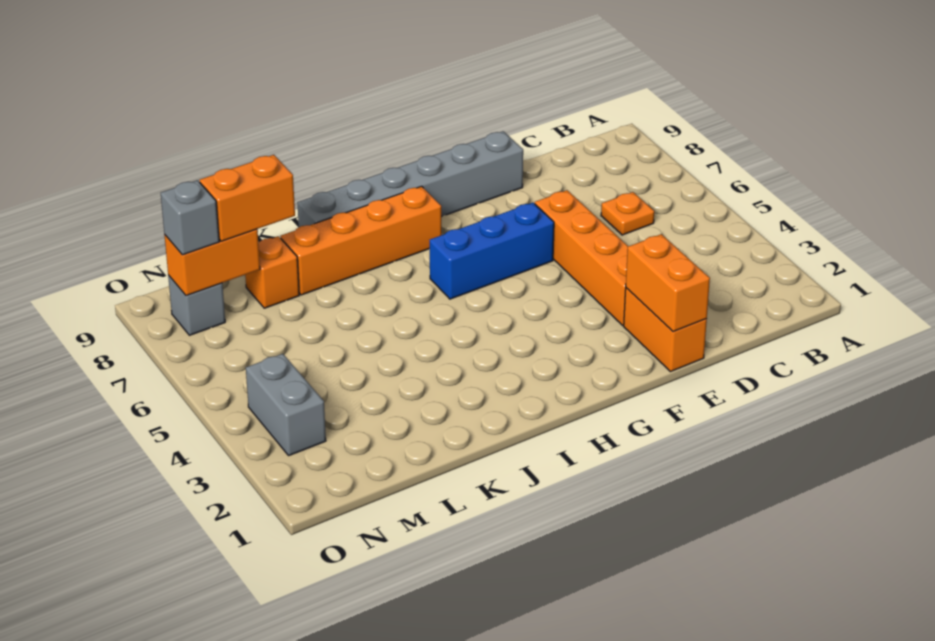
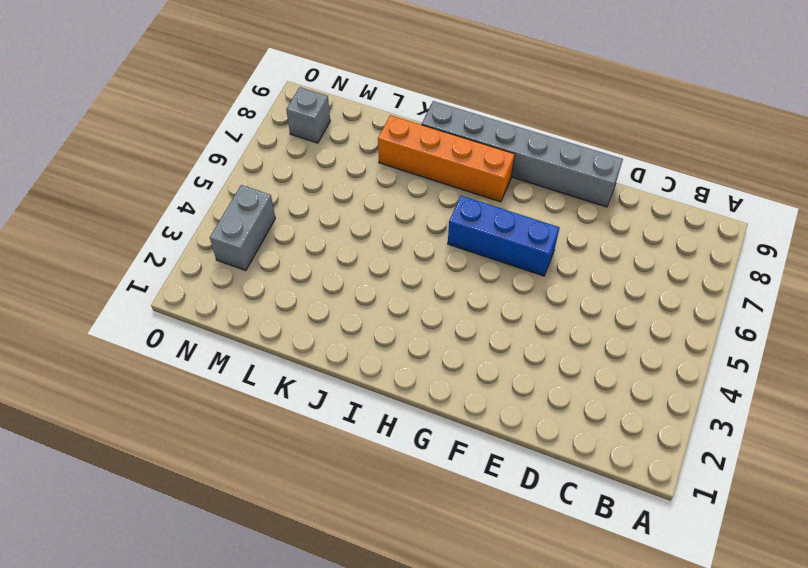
none -> orange plate C6 level 1
none -> orange brick E1:E2 level 1
none -> orange brick E3:E6 level 1

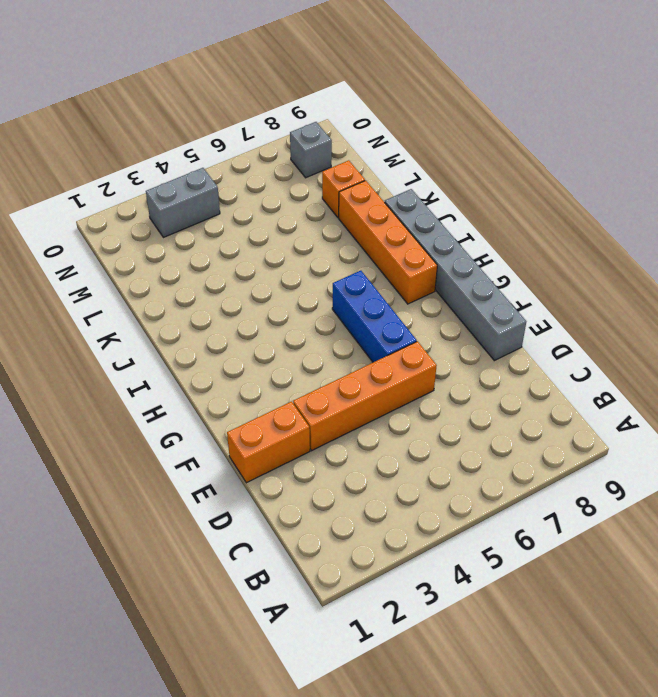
none -> orange plate C6 level 1
none -> orange brick E1:E2 level 2
none -> orange brick M8:N8 level 2

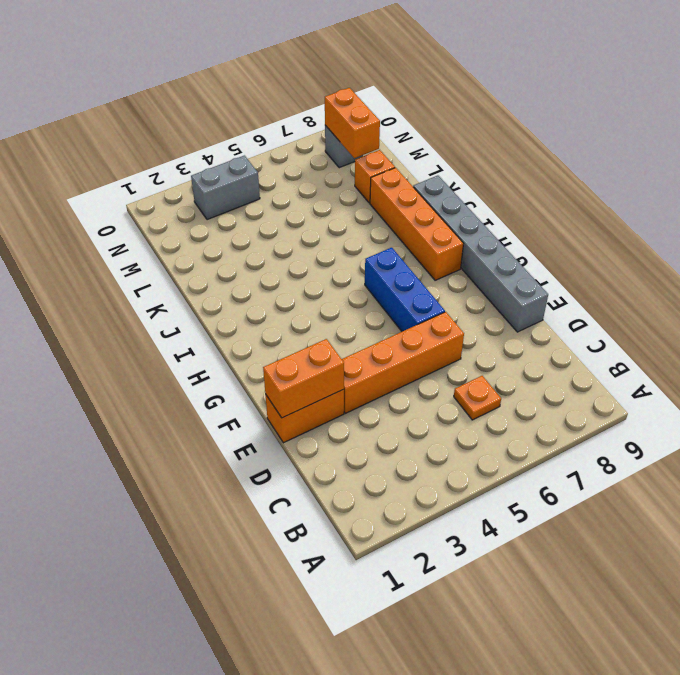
none -> orange brick L8:M8 level 3
none -> grey brick N8 level 3

